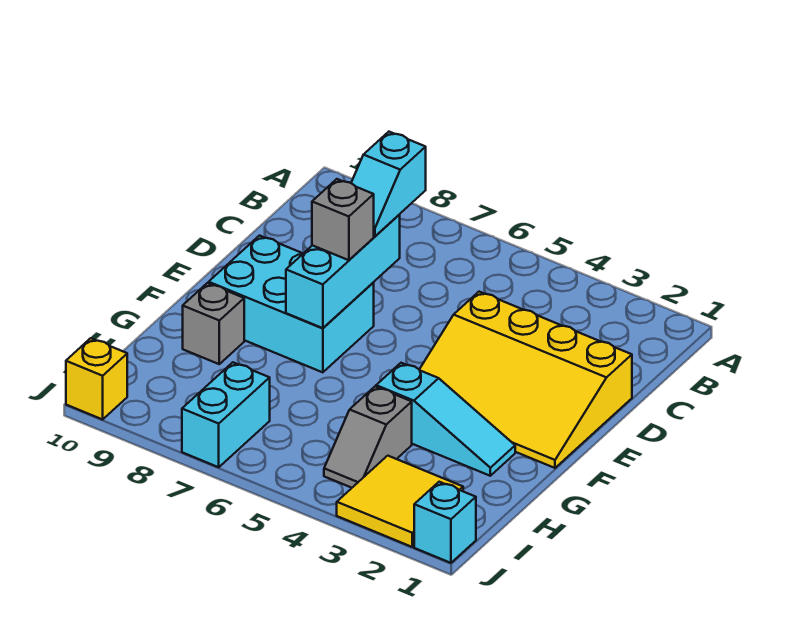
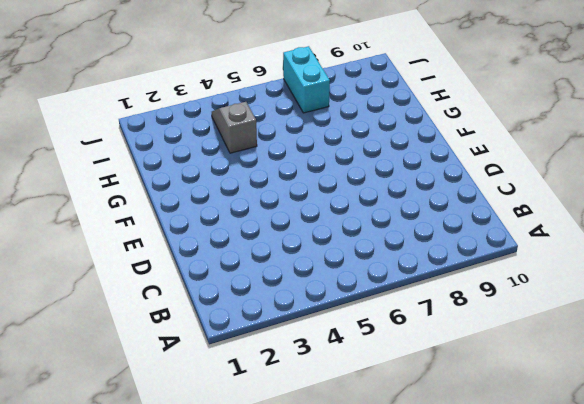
none -> yellow slope D1:F4 level 1 top D
none -> cyan brick E7:F9 level 1
none -> cyan slope G2:G4 level 1 top 4

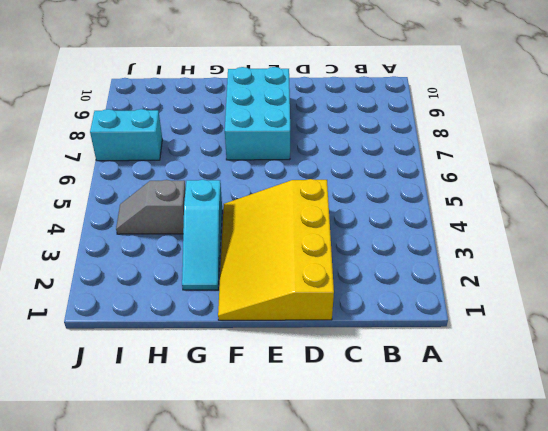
none -> grey brick G9 level 1
none -> yellow tile I2:J3 level 1
none -> cyan brick J1 level 1

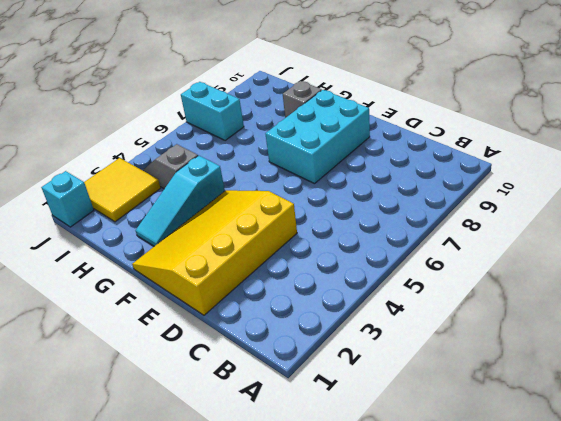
none -> yellow brick J10 level 1
none -> cyan brick D7:F7 level 2
none -> cyan slope C7:D7 level 3 top C

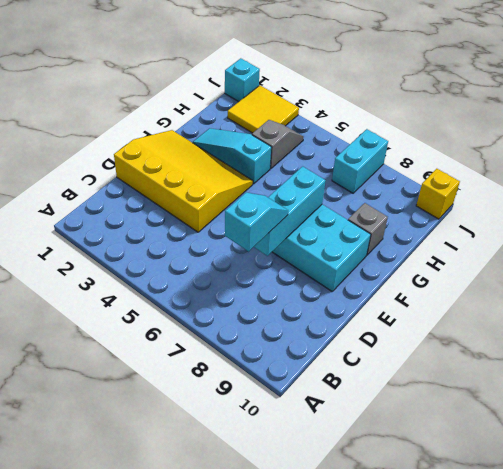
none -> grey brick E7 level 3

